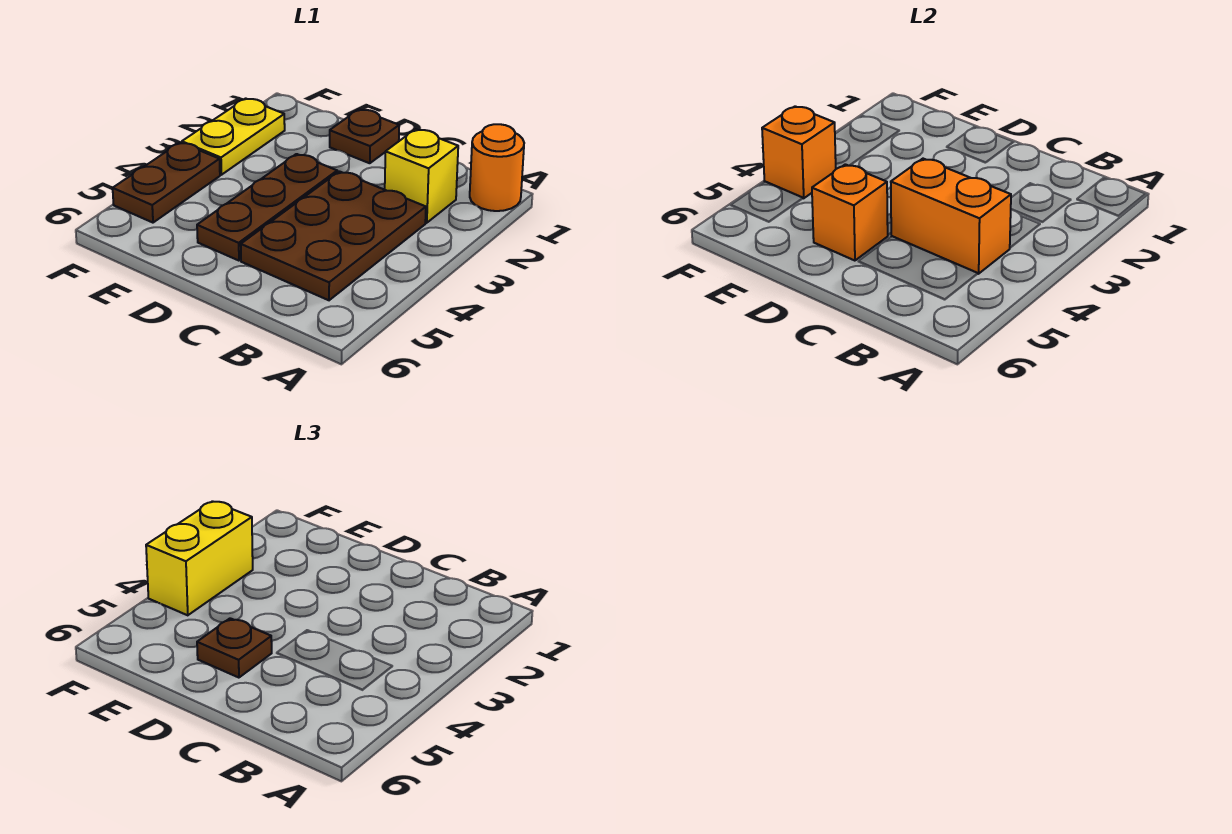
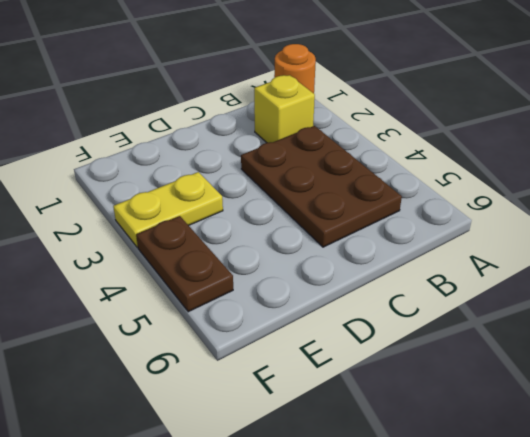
yellow plate E3:F3 level 1 -> yellow plate F2:F3 level 1
none -> brown plate D1 level 1
none -> brown plate D3:D5 level 1
none -> orange brick B4:C4 level 2

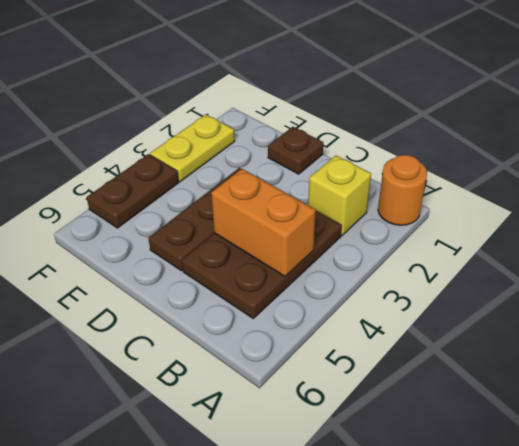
none -> orange brick D5 level 2
none -> orange brick F4 level 2
none -> brown plate D5 level 3

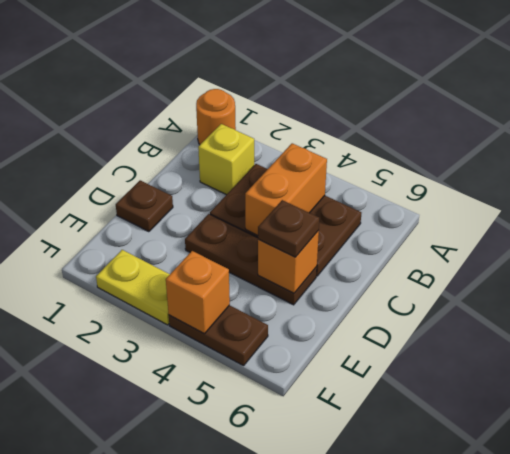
none -> yellow brick F3:F4 level 3

